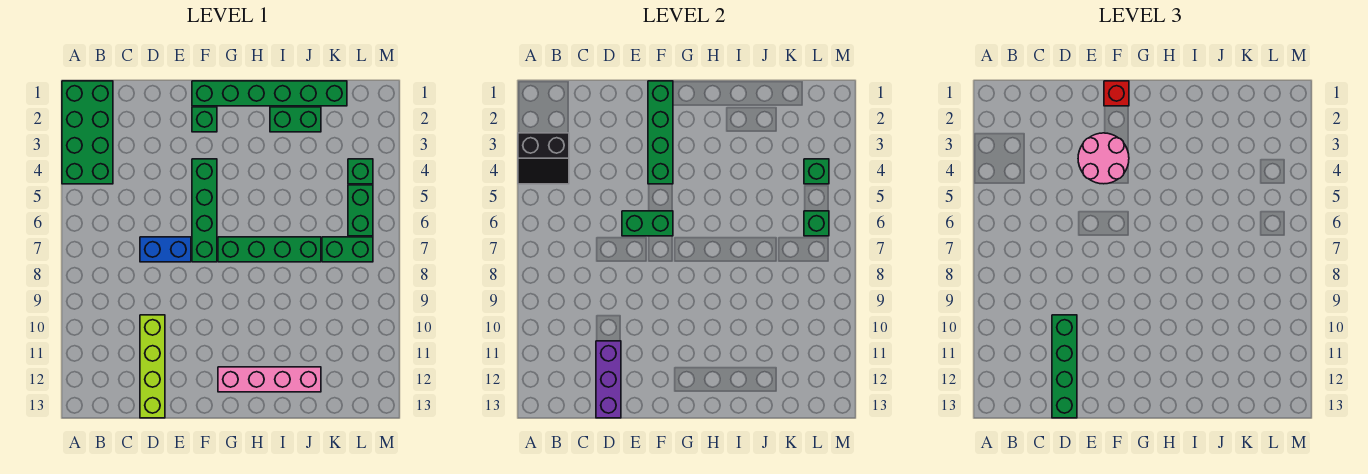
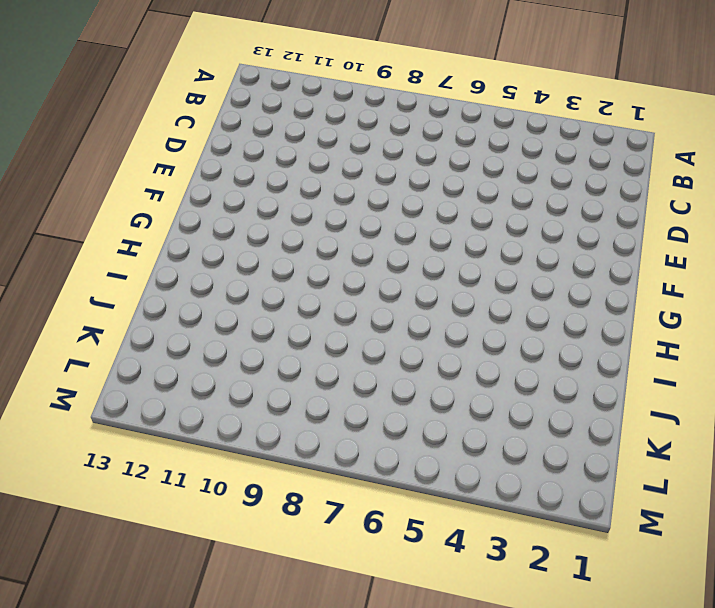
none -> green brick A1:B4 level 1
none -> blue brick D7:E7 level 1
none -> lime brick D10:D13 level 1

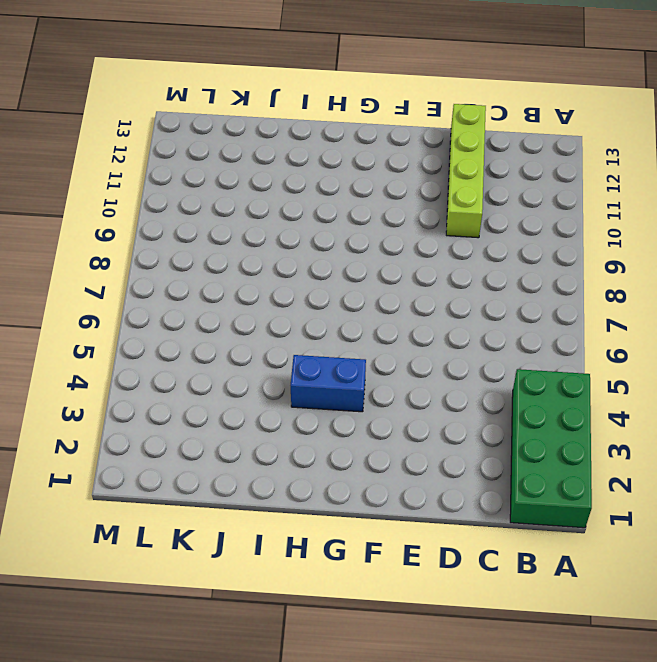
blue brick G4:H4 level 1 -> blue brick D7:E7 level 1
none -> green brick F1:K1 level 1
none -> green brick F2 level 1
none -> green brick F4:F7 level 1

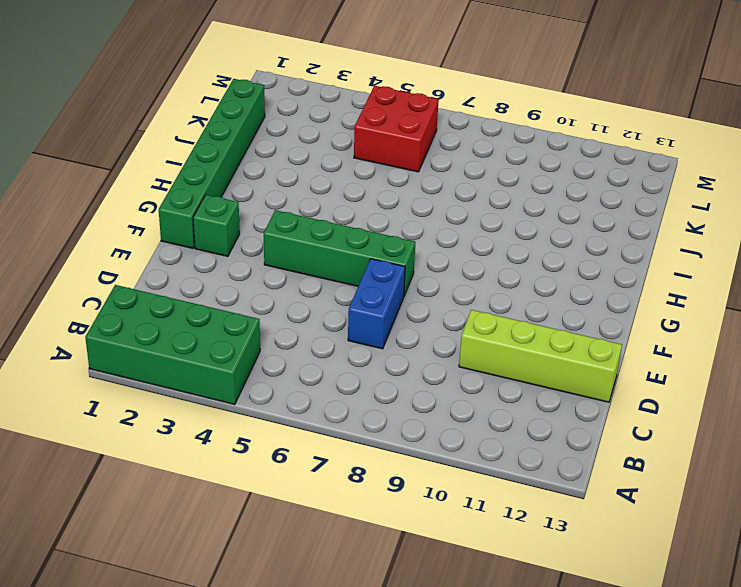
red brick K5:L6 level 1 -> green brick L5:L6 level 1
none -> green brick G7:J7 level 1
none -> pink brick G12:J12 level 1
none -> green brick I2:J2 level 1

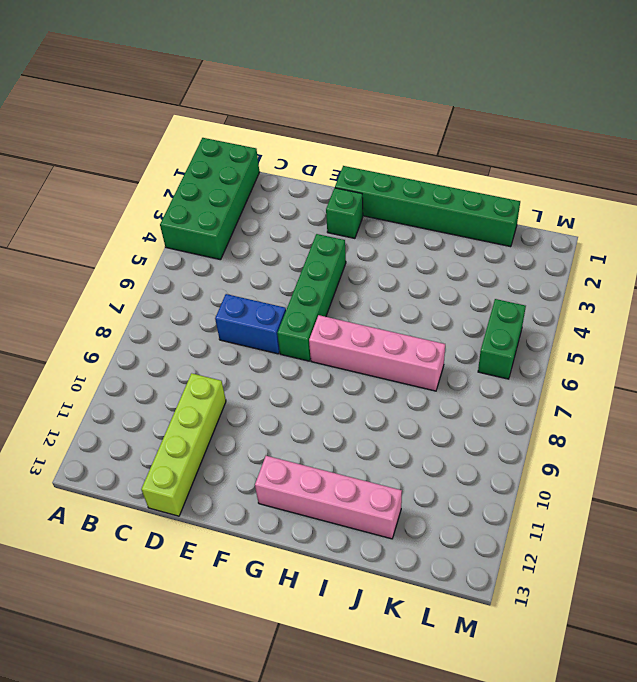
pink brick G7:J7 level 1 -> green brick G7:J7 level 1
none -> green brick I2:J2 level 1
none -> green brick K7:L7 level 1
none -> green brick L4 level 1

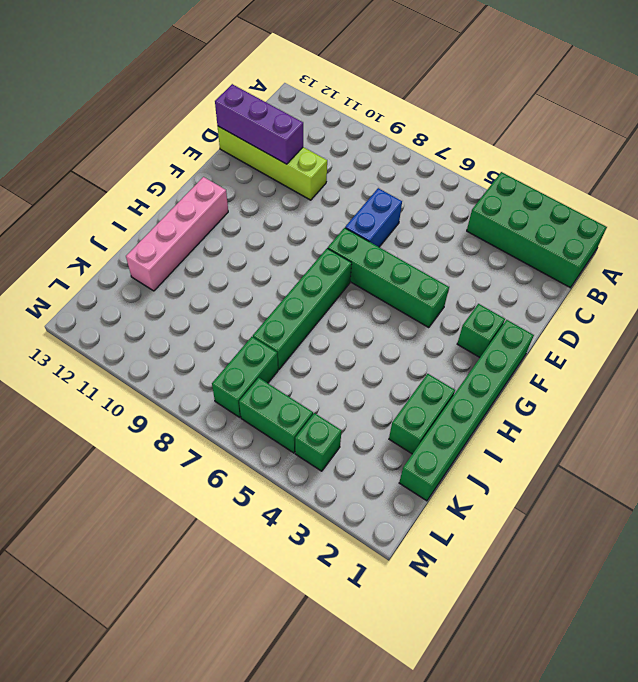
none -> black slope A3:B4 level 2 top 3
none -> green brick E6:F6 level 2
none -> green brick F1:F4 level 2

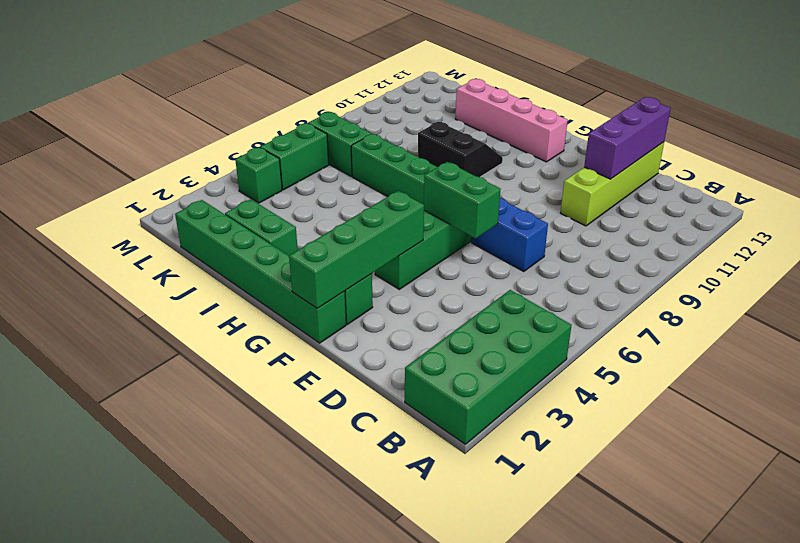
black slope H9:I10 level 1 top 9 -> black slope A3:B4 level 2 top 3
none -> green brick L4 level 2
none -> green brick L6 level 2
none -> green brick D10:D13 level 3

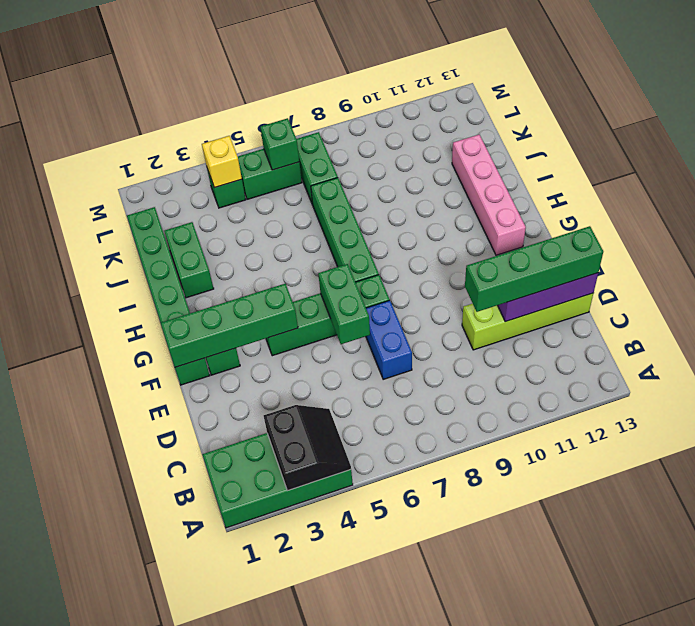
yellow brick L4 level 2 -> green brick L4 level 2
none -> pink round brick E3:F4 level 3
none -> red brick F1 level 3

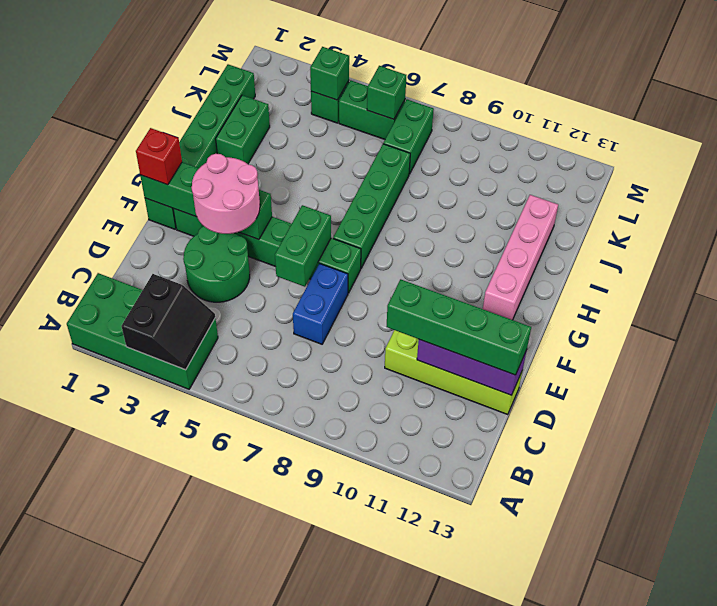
green round brick D3:E4 level 1 -> none

